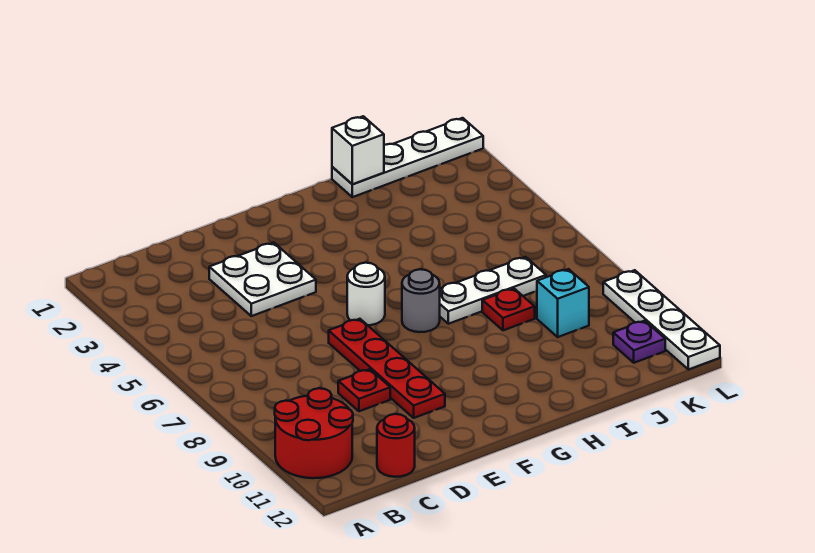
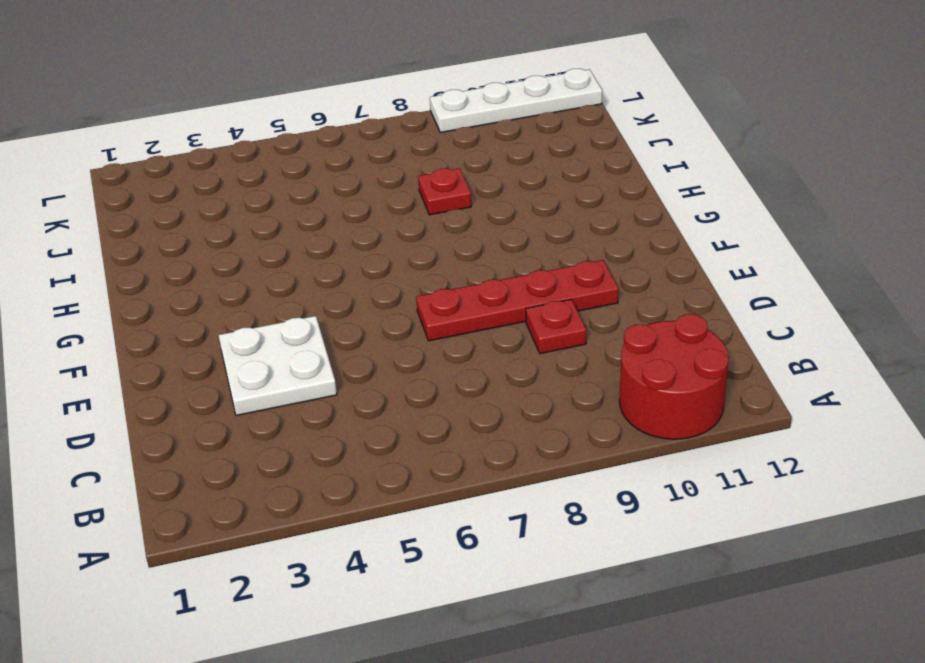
none -> red round brick C12 level 1
none -> white round brick F6 level 1
none -> grey round brick G7 level 1

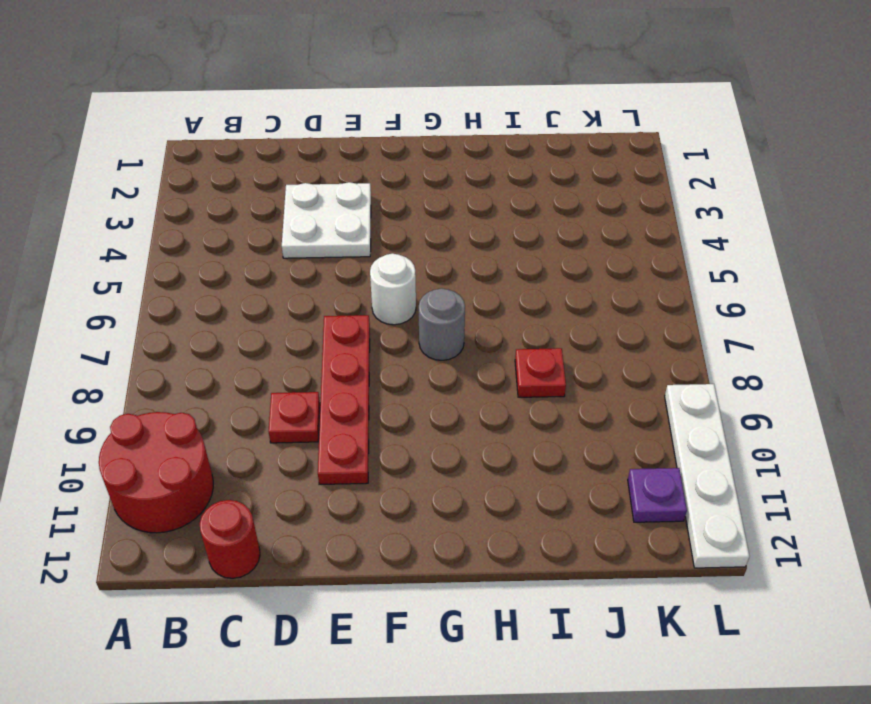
none -> white plate H7:J7 level 1
none -> white plate I1:L1 level 1
none -> cyan brick J9 level 1

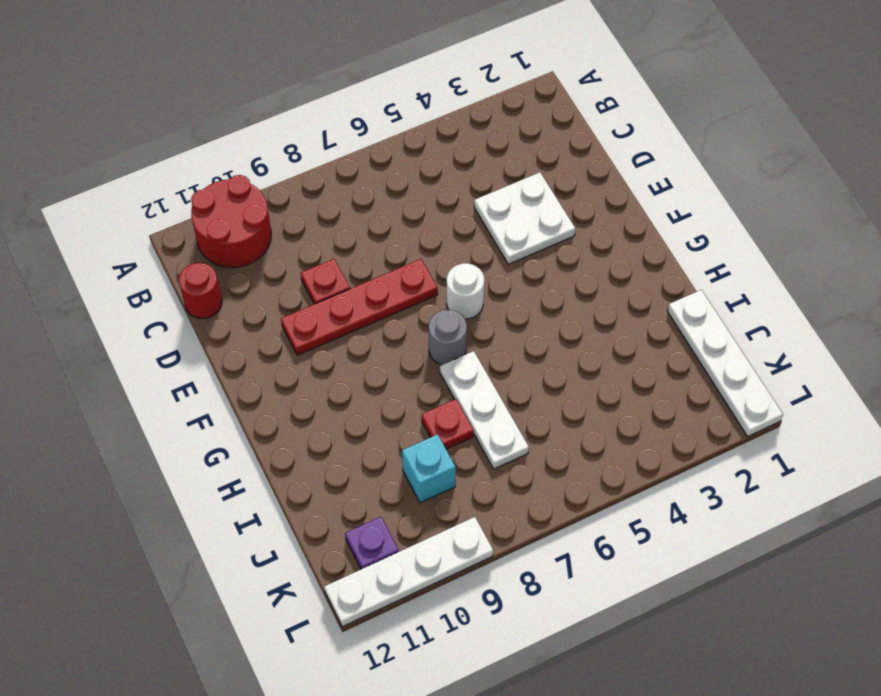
none -> white brick I1 level 2

